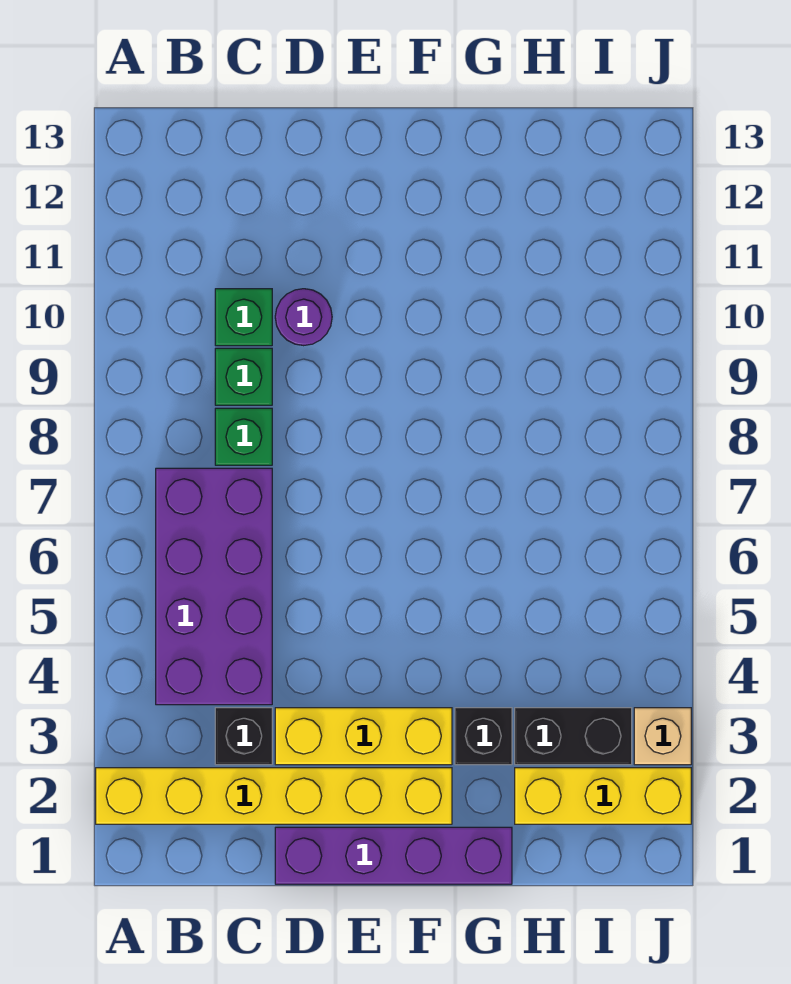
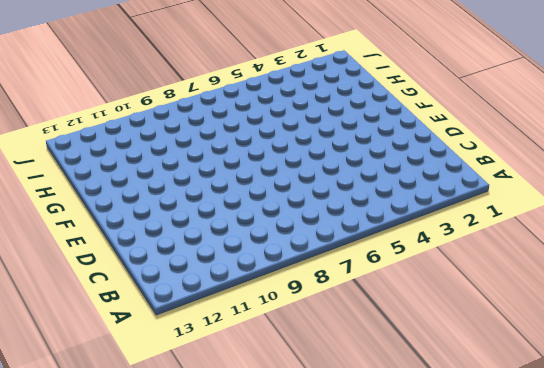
none -> yellow brick A2:F2 level 1
none -> purple brick B4:C7 level 1
none -> black brick C3 level 1

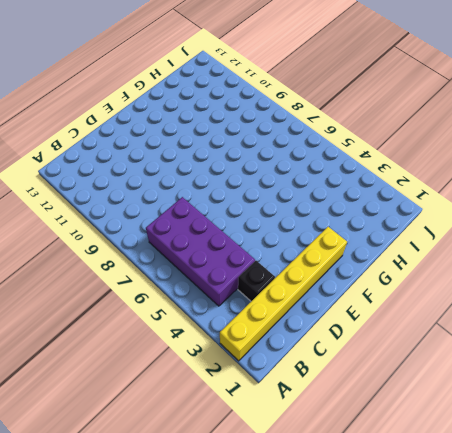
none -> green brick C8 level 1
none -> green brick C9 level 1
none -> green brick C10 level 1

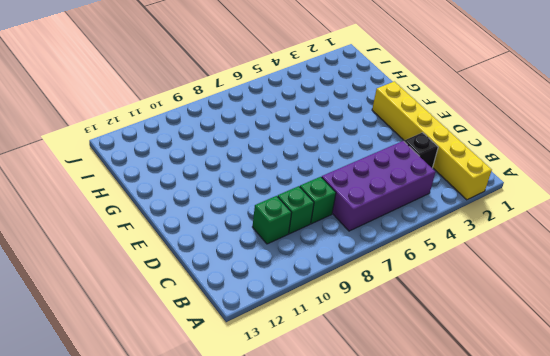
none -> purple brick D1:G1 level 1
none -> yellow brick D3:F3 level 1
none -> purple round brick D10 level 1

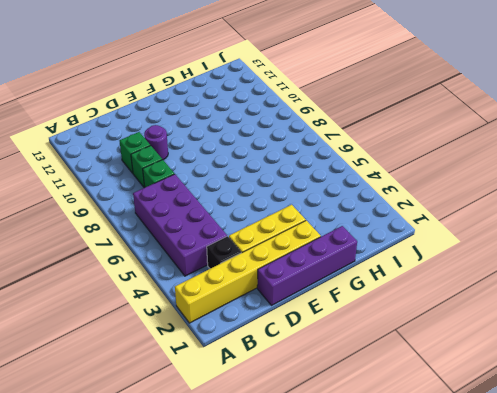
none -> black brick G3 level 1
none -> yellow brick H2:J2 level 1
none -> black brick H3:I3 level 1

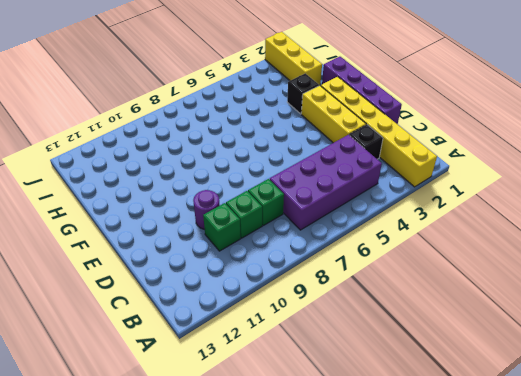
none -> black brick H3:I3 level 1
none -> tan brick J3 level 1

